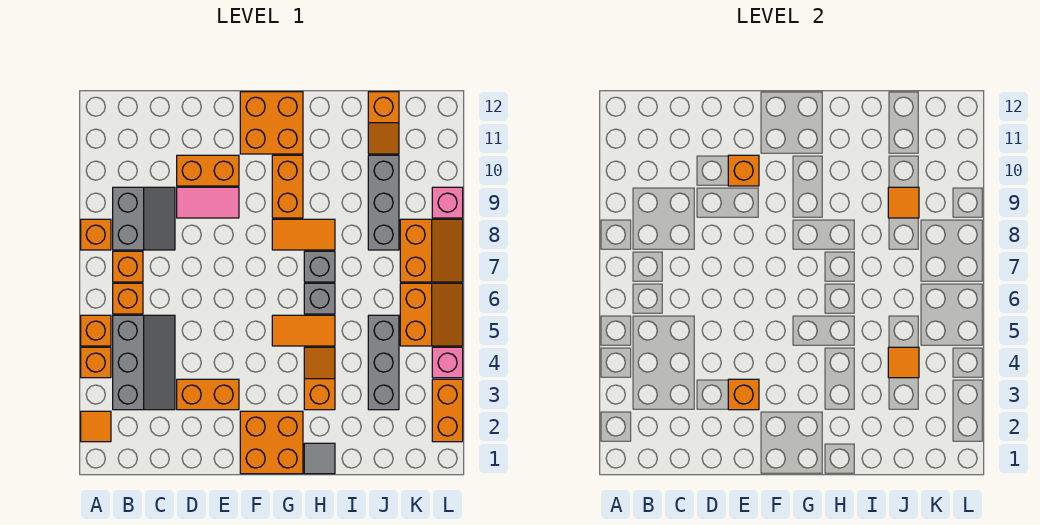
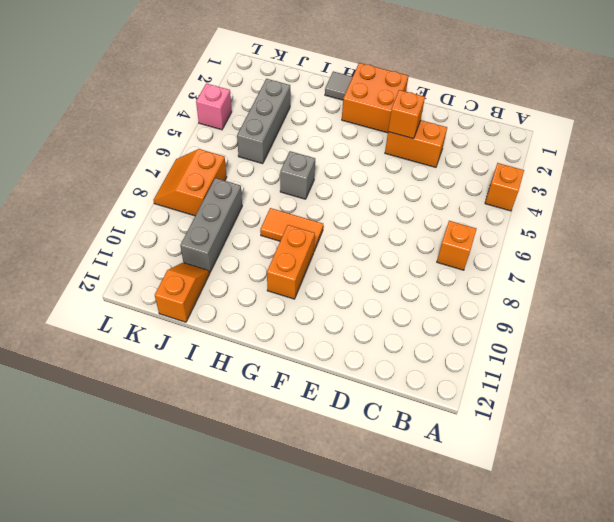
none -> orange tile A2 level 1
none -> orange brick A5 level 1
none -> orange brick A8 level 1
none -> grey slope B3:C5 level 1 top B

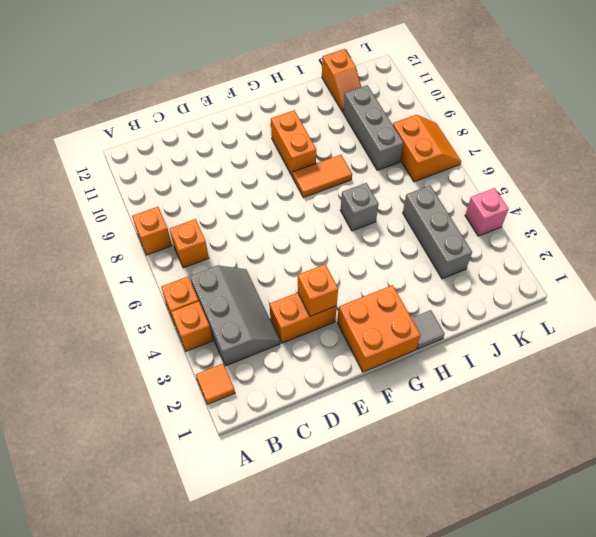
none -> orange brick B6 level 1
none -> grey slope B8:C9 level 1 top B
none -> pink tile D9:E9 level 1
none -> orange brick D10:E10 level 1

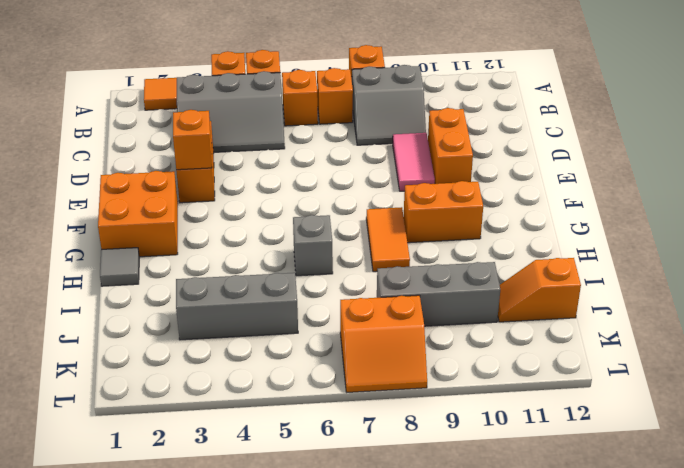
none -> orange brick F11:G12 level 1
none -> orange tile G5:H5 level 1
none -> orange slope H3:H4 level 1 top 3
none -> grey brick H7 level 1

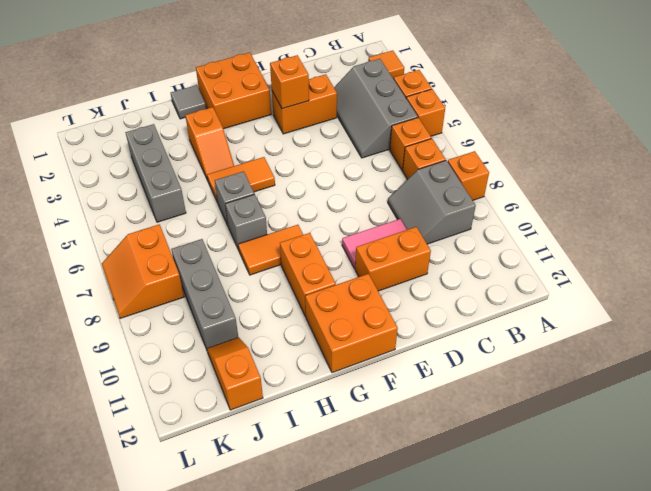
none -> orange slope K5:L6 level 1 top K
none -> orange brick L2:L3 level 1
none -> pink brick L4 level 1
none -> pink brick L9 level 1

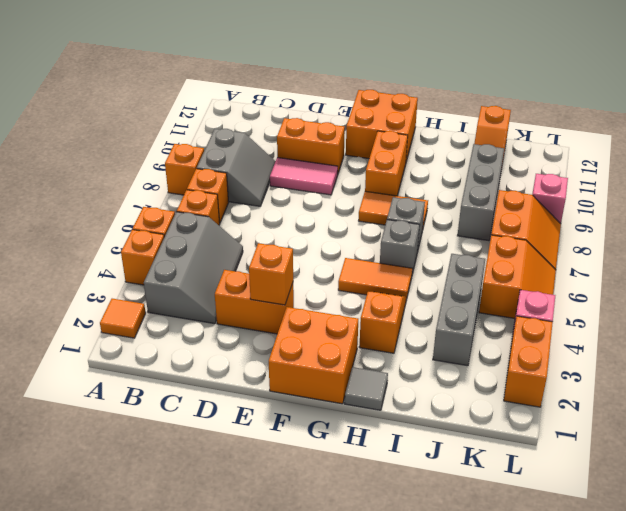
none -> orange brick E10 level 2
none -> orange tile J4 level 2
none -> orange tile J9 level 2

